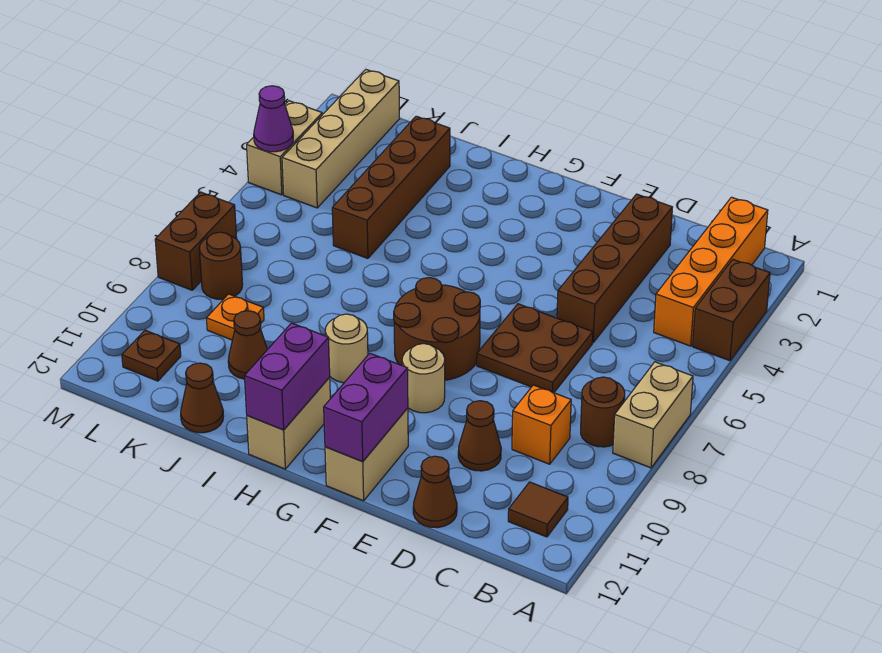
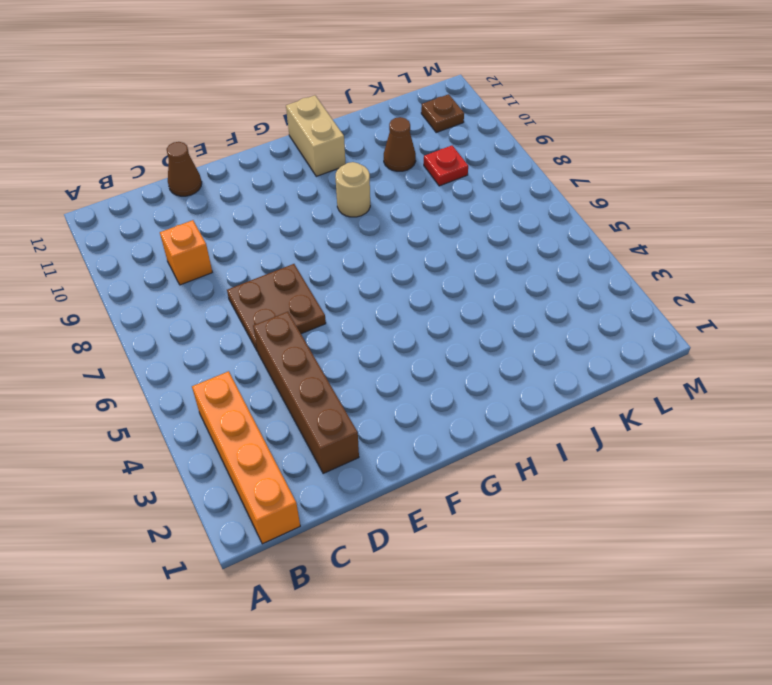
red plate K9 level 1 -> orange plate K9 level 1
none -> brown brick A3:A4 level 1
none -> tan brick A7:A8 level 1
none -> brown round brick B8 level 1

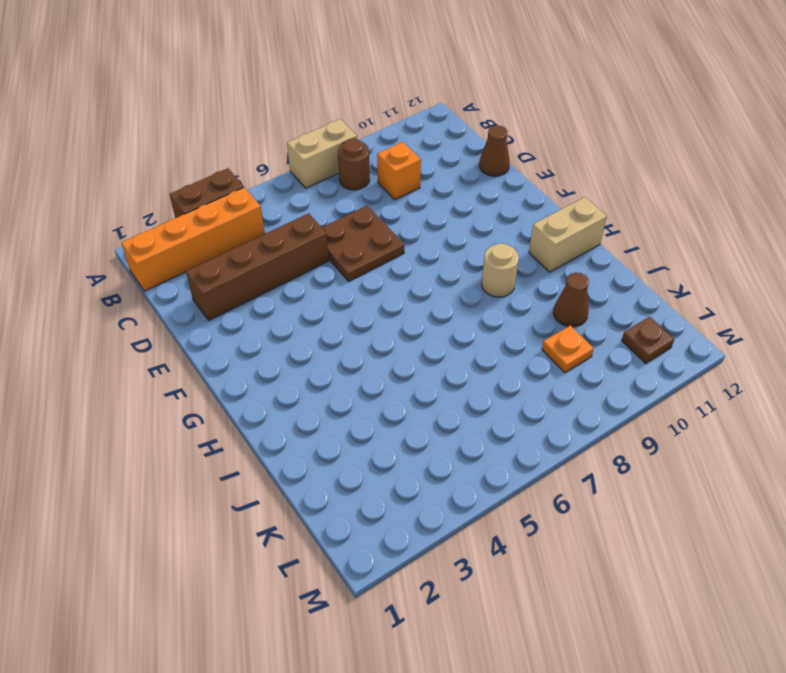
none -> brown tile B11 level 1
none -> brown cone D10 level 1
none -> brown round brick F7:G8 level 1

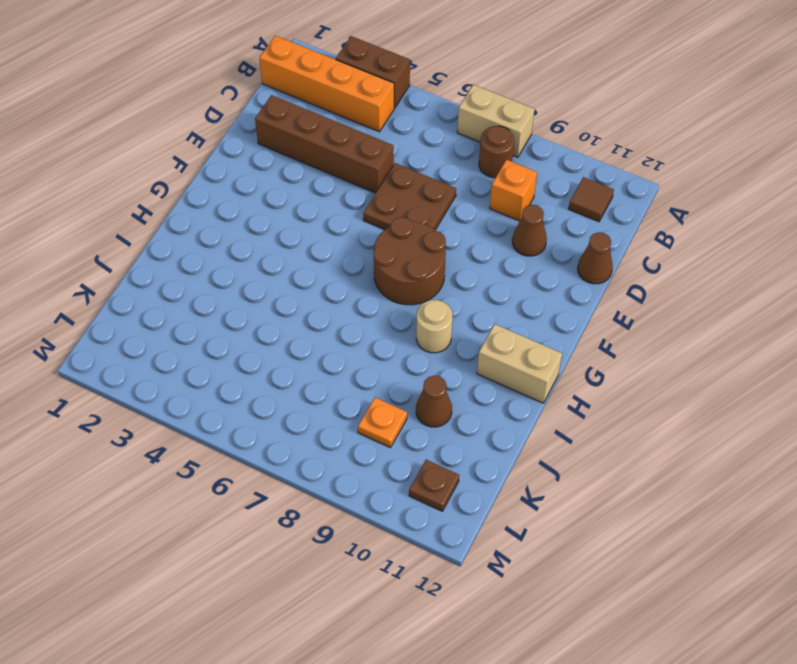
none -> tan round brick F9 level 1
none -> tan brick F11:F12 level 1
none -> brown brick J2:J5 level 1

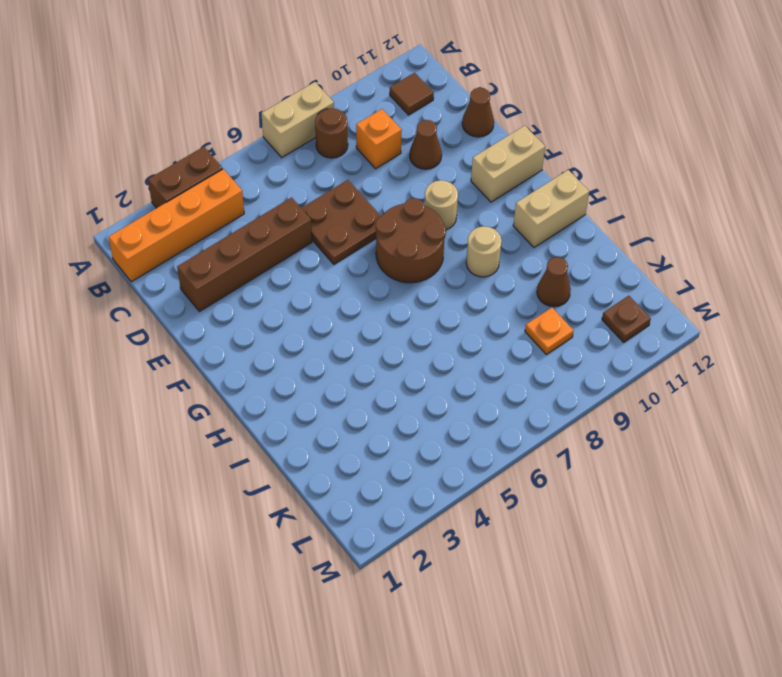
none -> brown brick J2:J5 level 1
none -> brown cone J12 level 1
none -> tan brick L1:L4 level 1

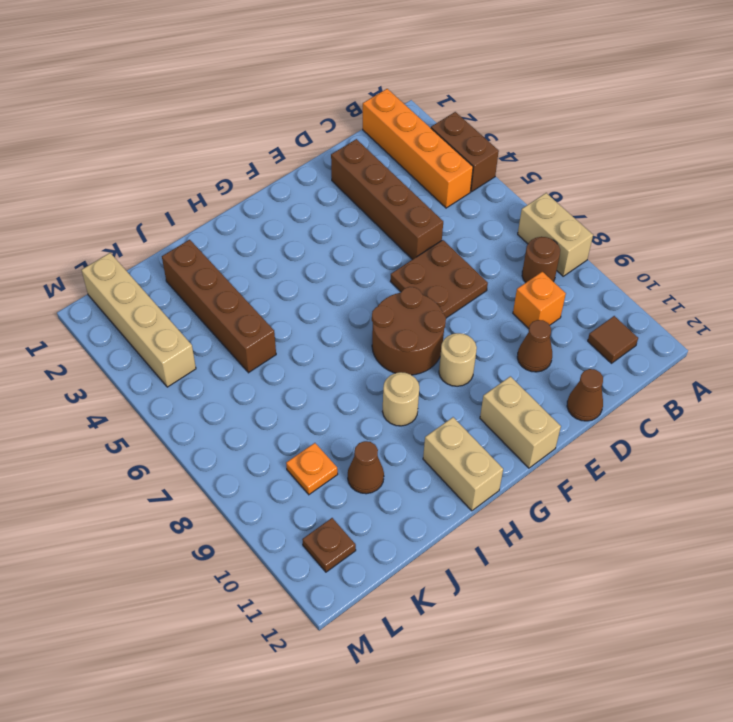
none -> brown cone J12 level 1
none -> brown round brick L8 level 1
none -> tan brick M3:M4 level 1

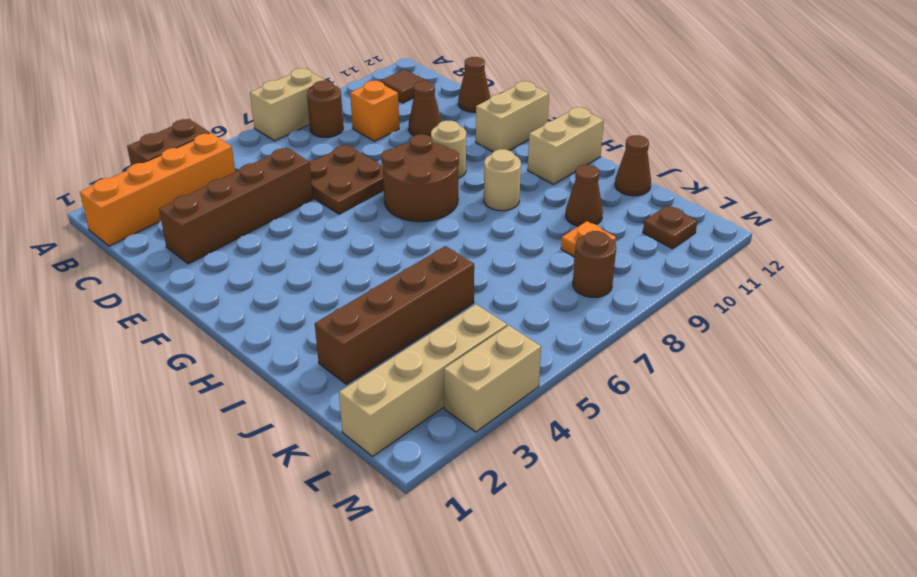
none -> brown brick M7:M8 level 1
none -> purple brick F11:F12 level 2
none -> purple brick H11:H12 level 2

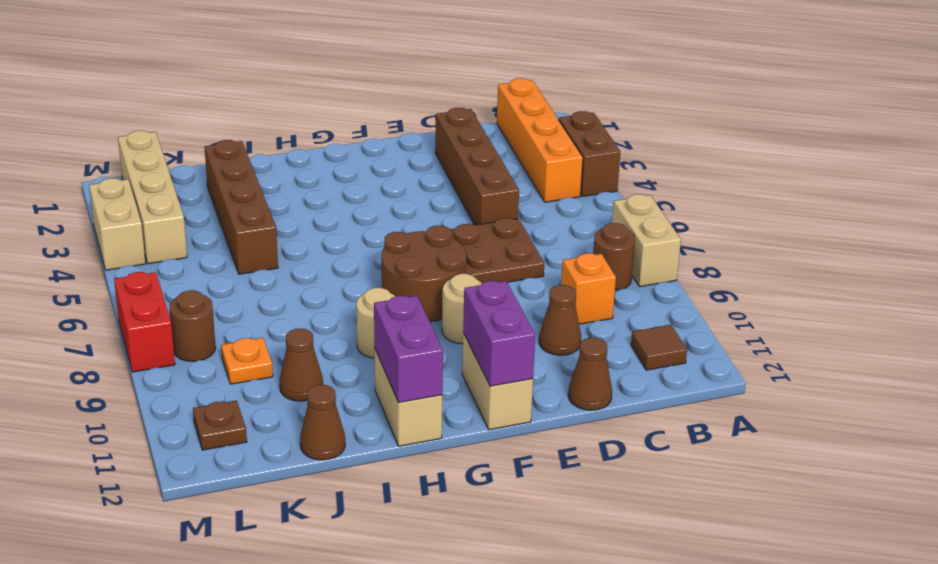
red brick M7:M8 level 1 -> brown brick M7:M8 level 1
none -> purple cone M4 level 2

